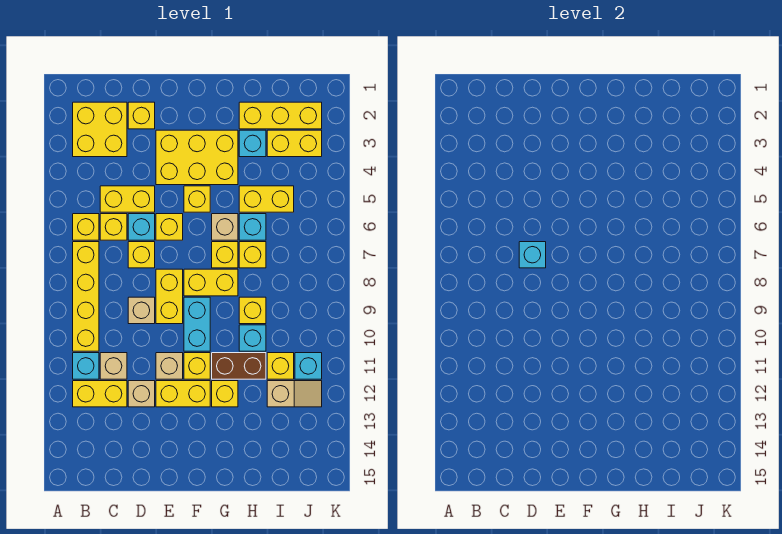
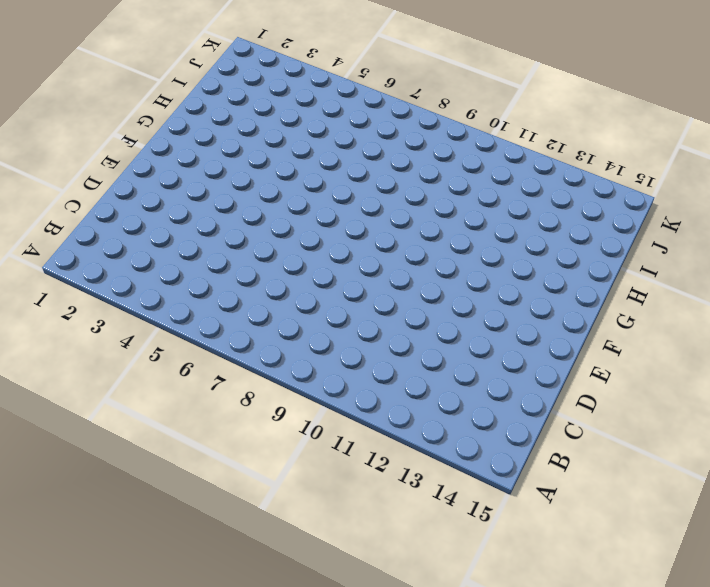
none -> yellow brick B2:C3 level 1
none -> yellow brick B6 level 1
none -> yellow brick B7:B10 level 1
none -> cyan brick B11 level 1

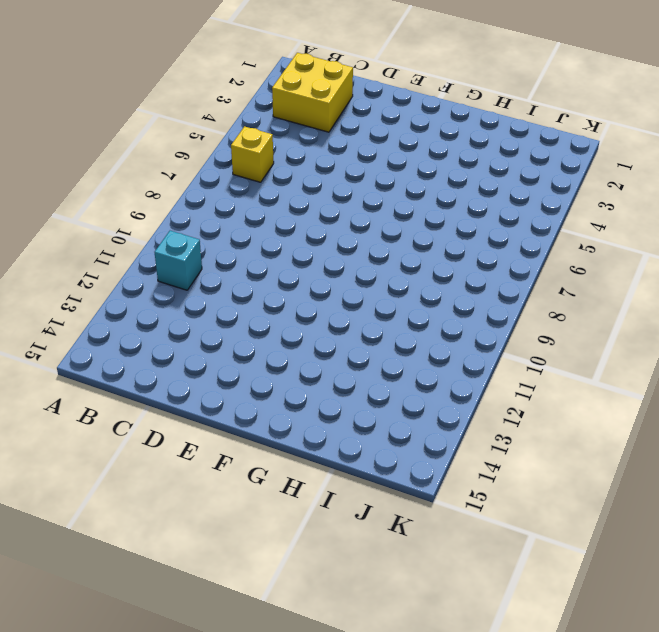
none -> yellow brick B7:B10 level 1
none -> yellow brick B12:C12 level 1
none -> yellow brick C5:D5 level 1
none -> yellow brick C6 level 1

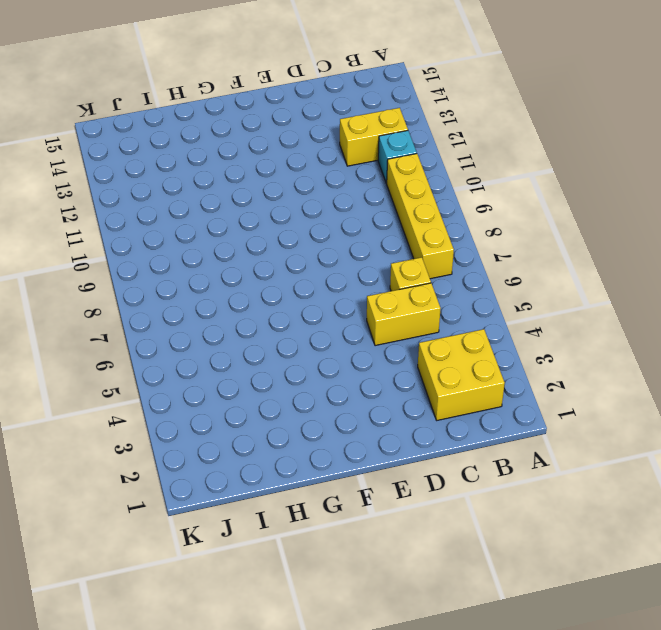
none -> yellow brick B6 level 1
none -> tan brick C11 level 1
none -> yellow brick D2 level 1
none -> cyan brick D6 level 1

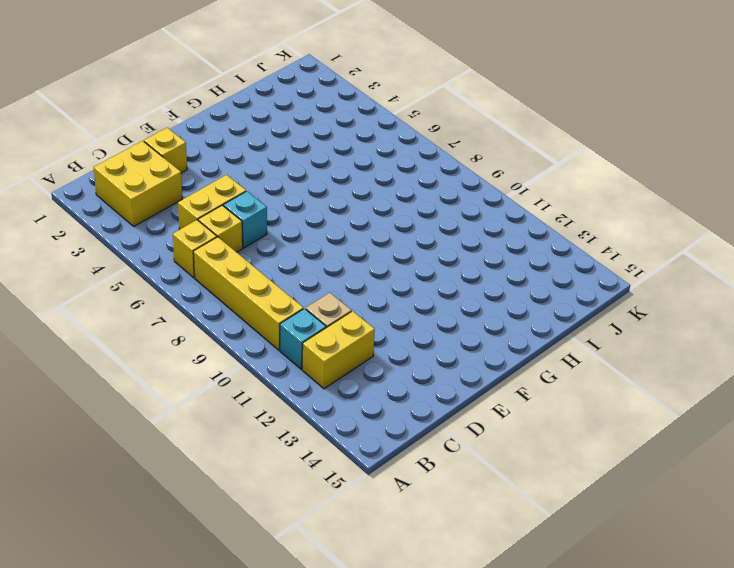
none -> yellow brick D7 level 1
none -> tan brick D9 level 1
none -> tan brick D12 level 1
none -> yellow brick E3:G4 level 1

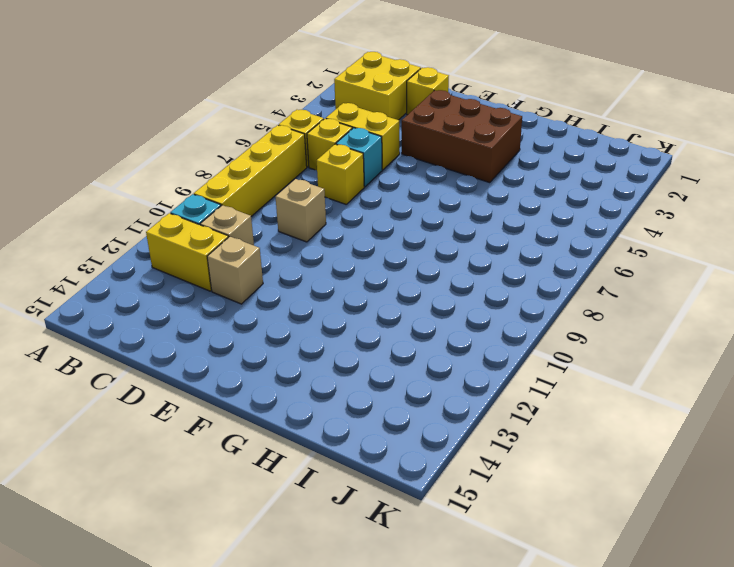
brown brick E3:G4 level 1 -> yellow brick E3:G4 level 1
none -> yellow brick E6 level 1
none -> yellow brick E8:E9 level 1
none -> tan brick E11 level 1
none -> yellow brick E12:F12 level 1

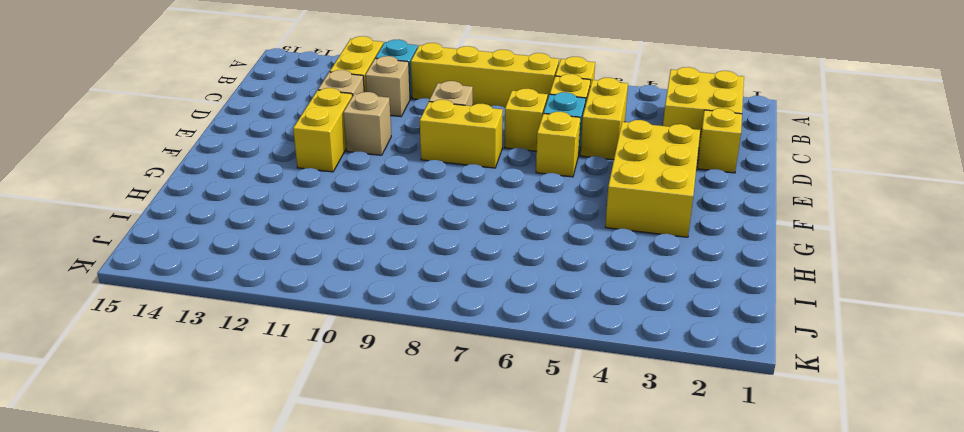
none -> yellow brick F5 level 1
none -> yellow brick F8:G8 level 1
none -> cyan brick F9:F10 level 1
none -> yellow brick F11 level 1

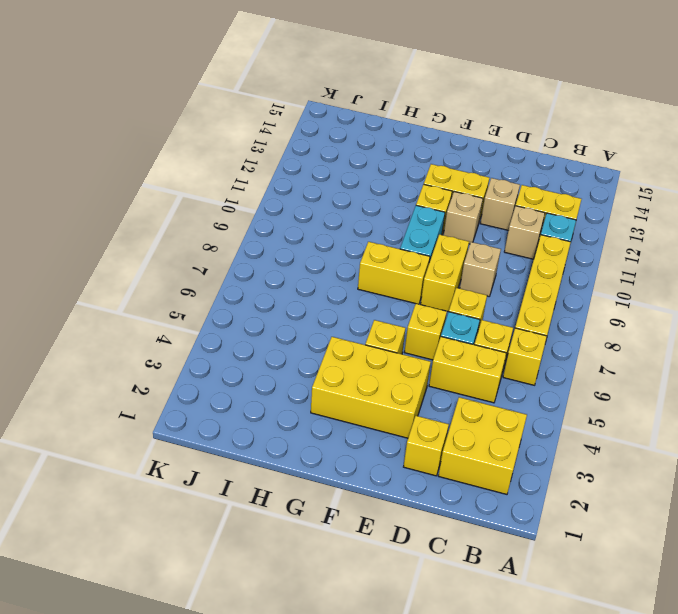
none -> tan brick G6 level 1
none -> yellow brick G7 level 1
none -> brown brick G11:H11 level 1
none -> yellow brick G12 level 1

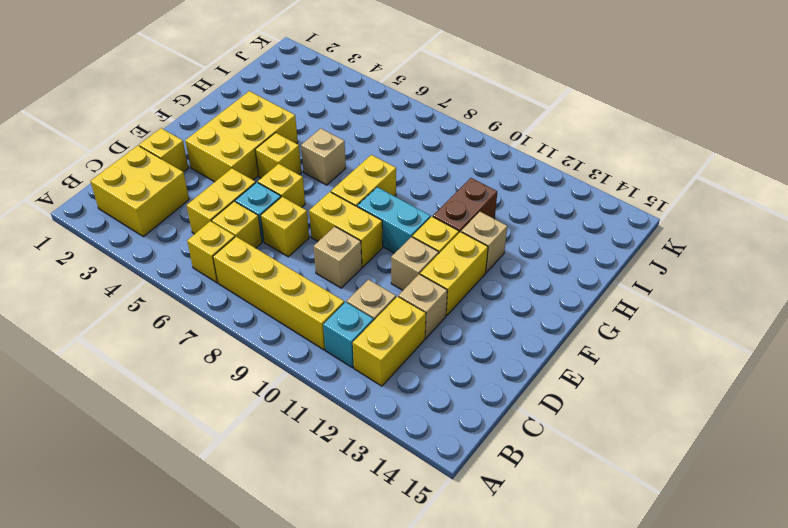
tan brick G12 level 1 -> yellow brick G12 level 1
none -> yellow brick G7 level 1
none -> yellow brick H2:J2 level 1
none -> cyan brick H3 level 1
none -> yellow brick H5:I5 level 1

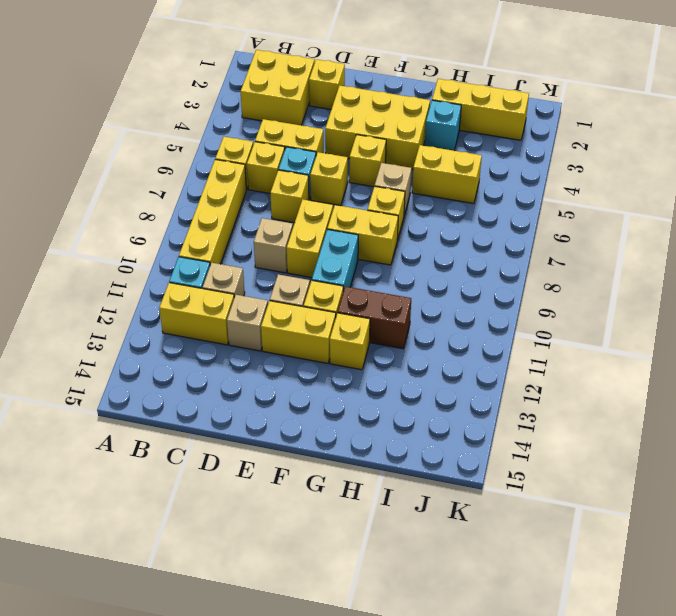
none -> cyan brick H6 level 1
none -> yellow brick H7 level 1
none -> yellow brick H9 level 1
none -> cyan brick H10 level 1

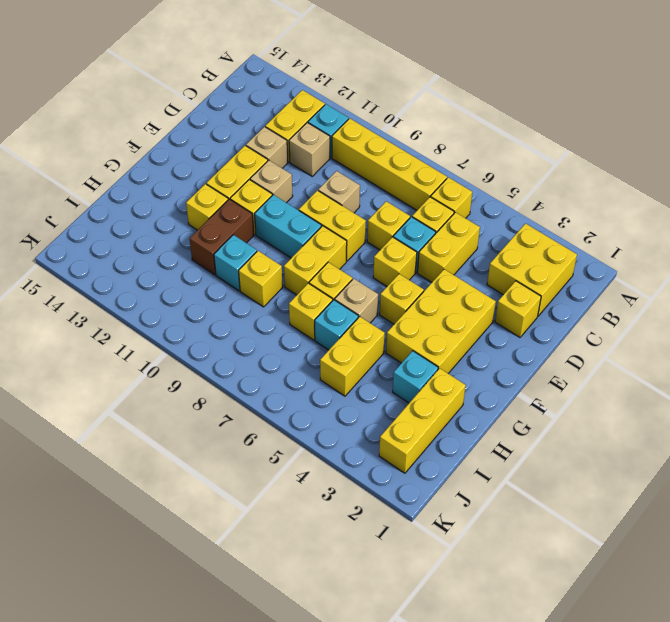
none -> yellow brick I3:J3 level 1
none -> yellow brick I11 level 1
none -> tan slope I12:J12 level 1 top I
none -> cyan brick J11 level 1

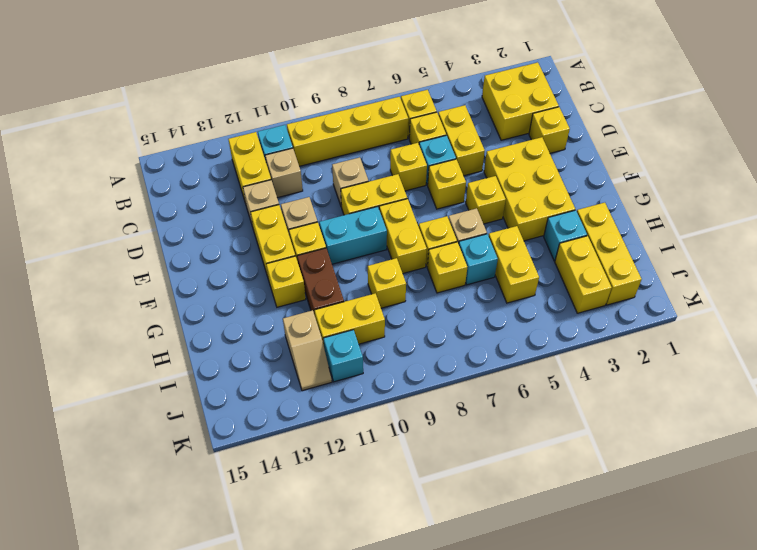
yellow brick I10:I11 level 1 -> yellow brick I11 level 1
none -> cyan brick H10 level 1
none -> cyan brick D7 level 2

